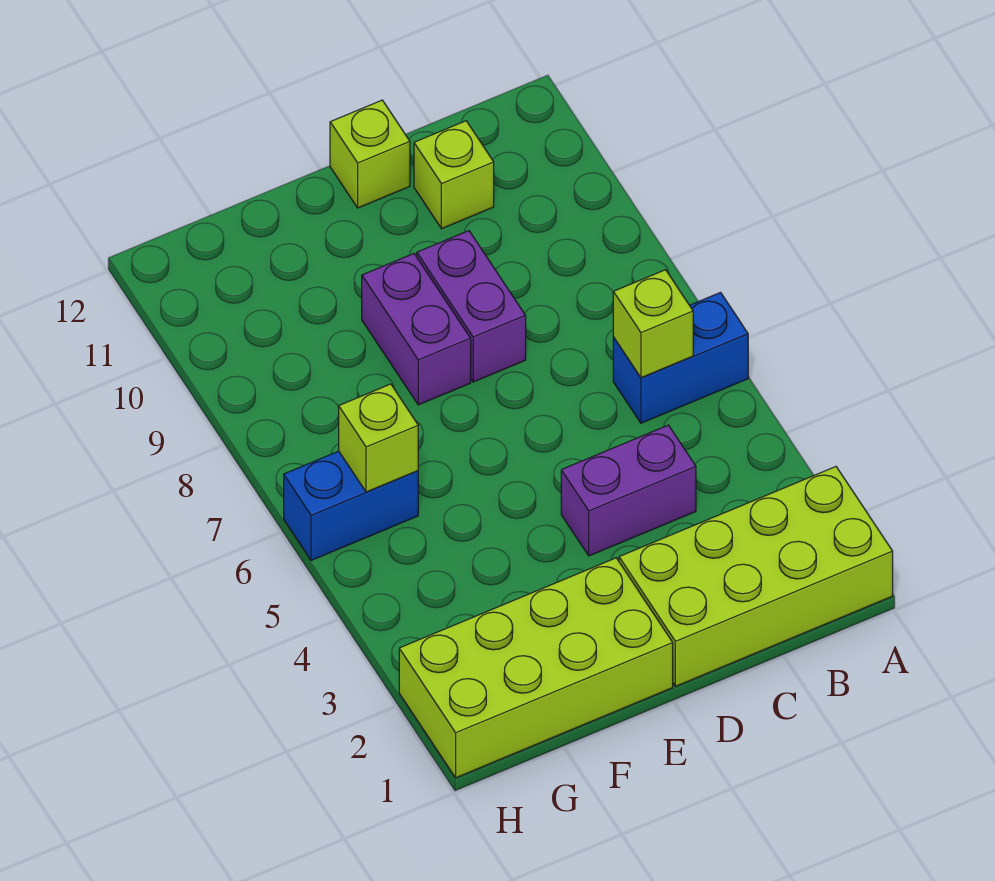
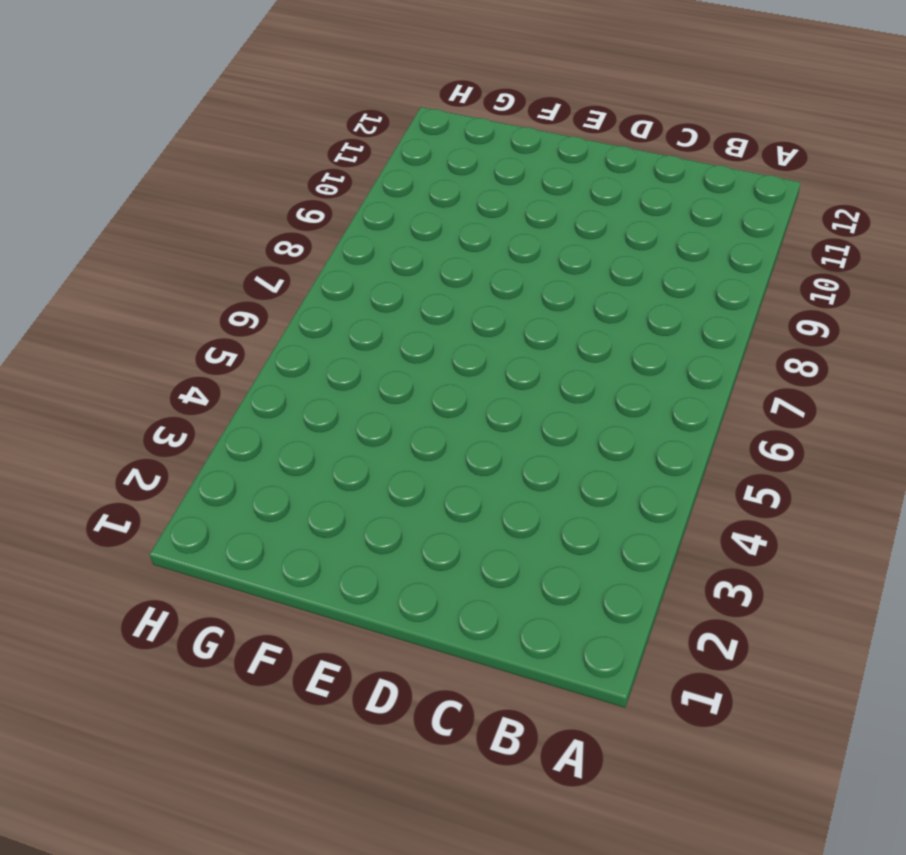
none -> lime brick A1:D2 level 1
none -> blue brick A6:B6 level 1

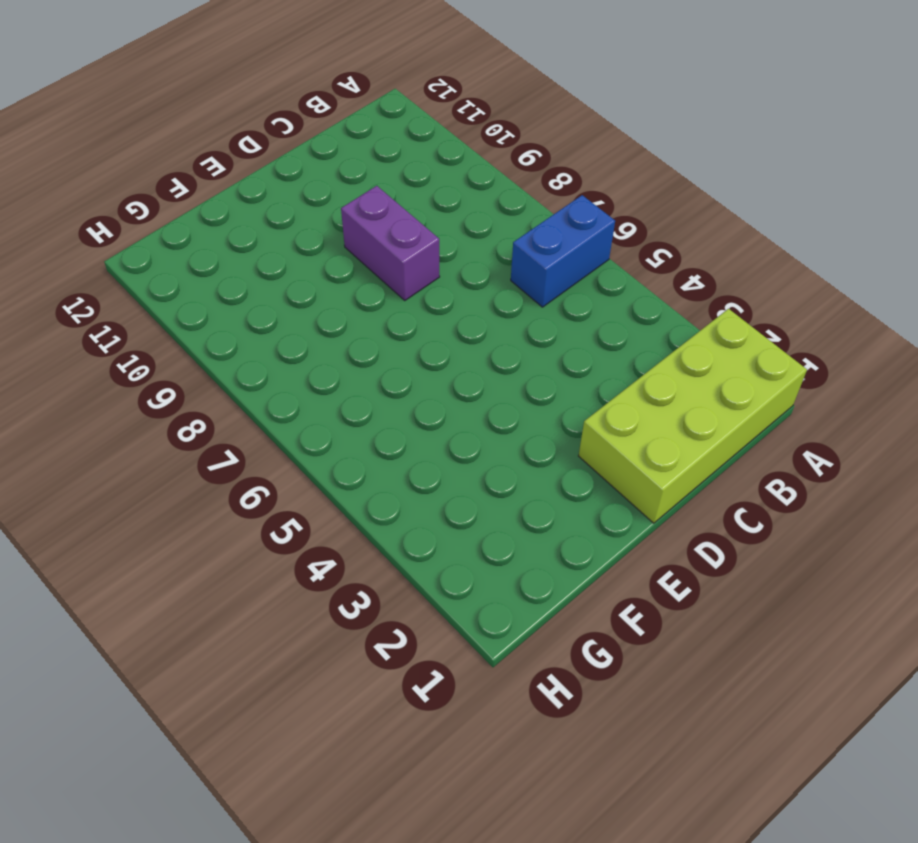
none -> purple brick C4:D4 level 1
none -> lime brick C11 level 1

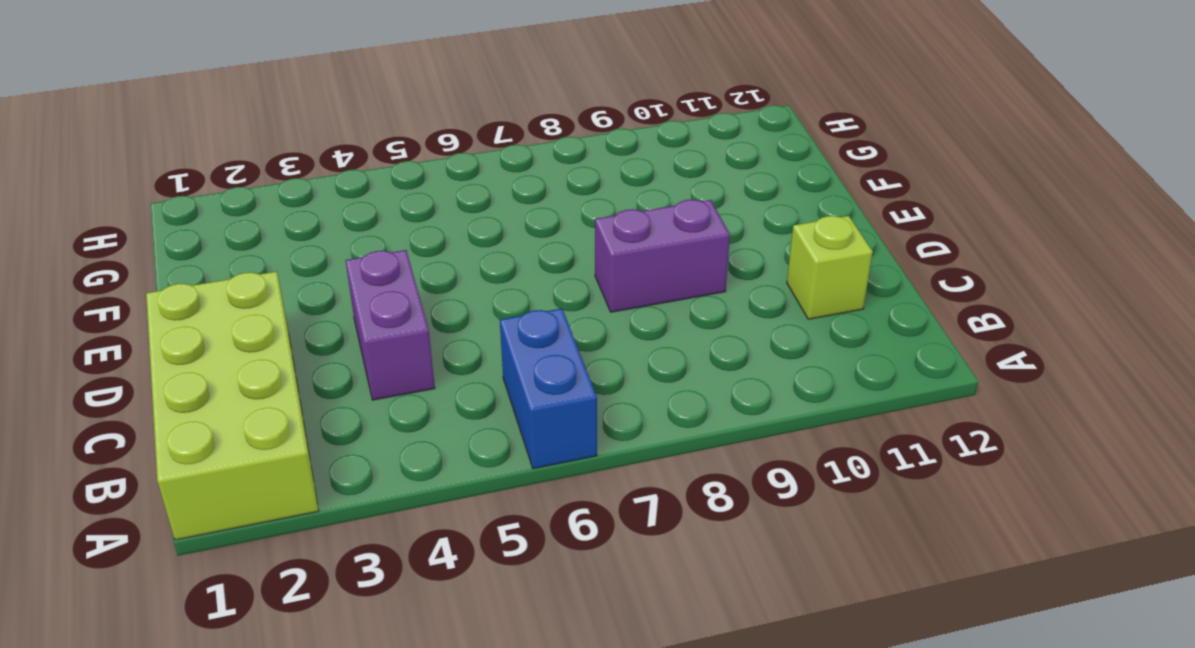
none -> lime brick D12 level 1
none -> lime brick E1:H2 level 1

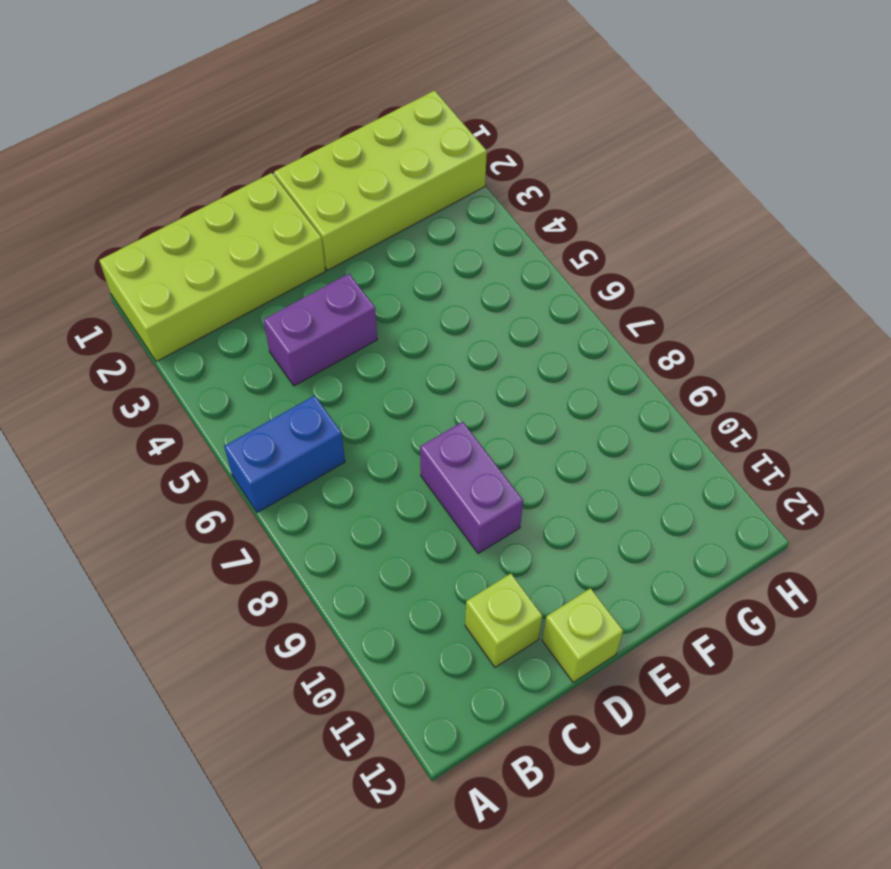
none -> purple brick E8:E9 level 1
none -> blue brick G6:H6 level 1

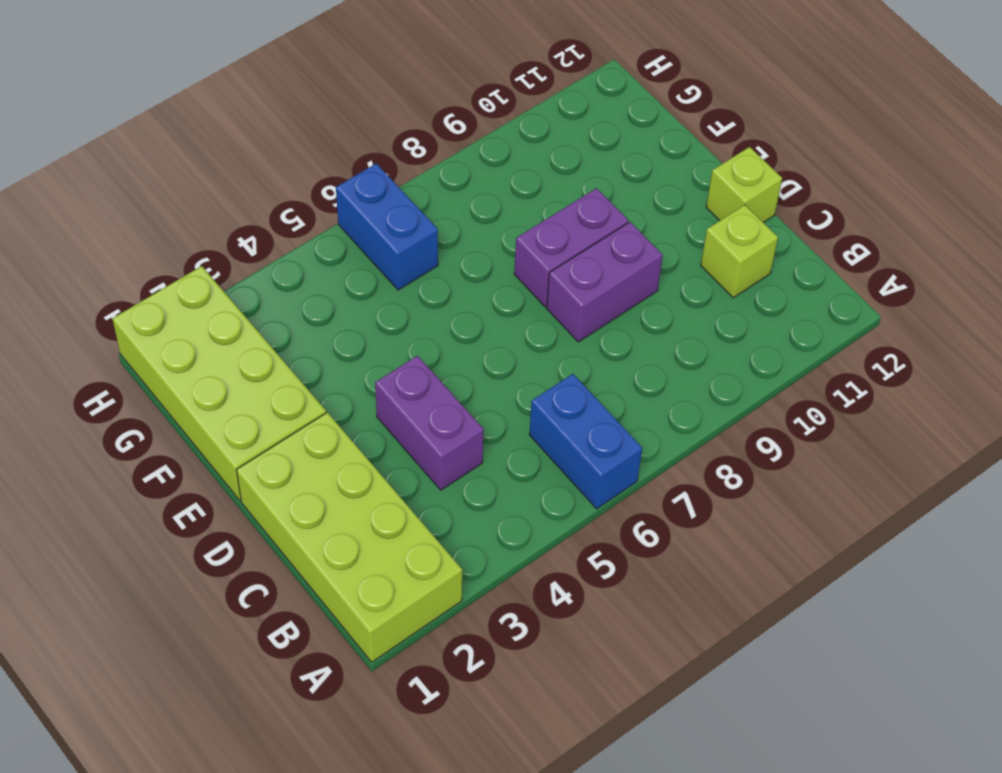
none -> lime brick B6 level 2
none -> lime brick G6 level 2

